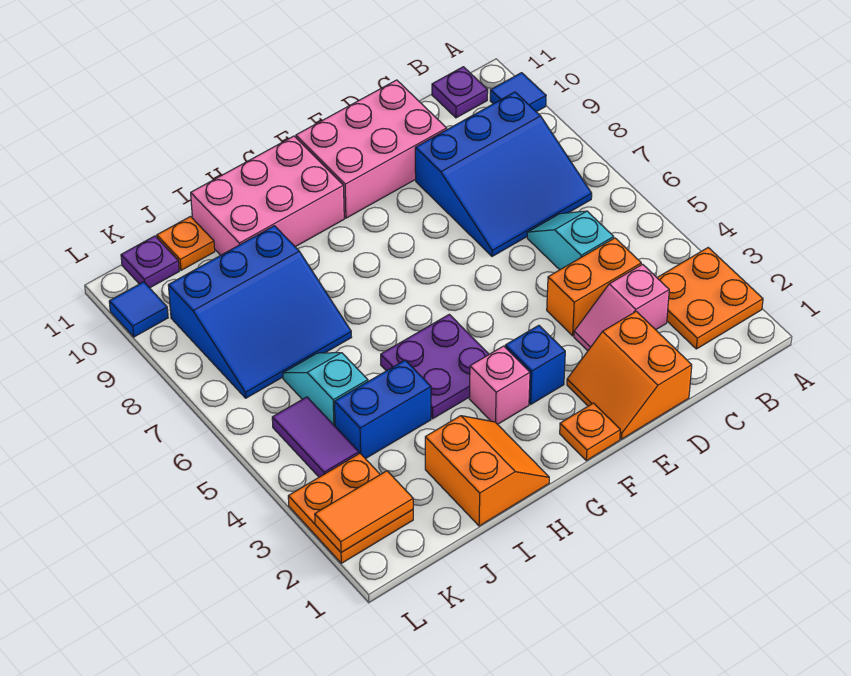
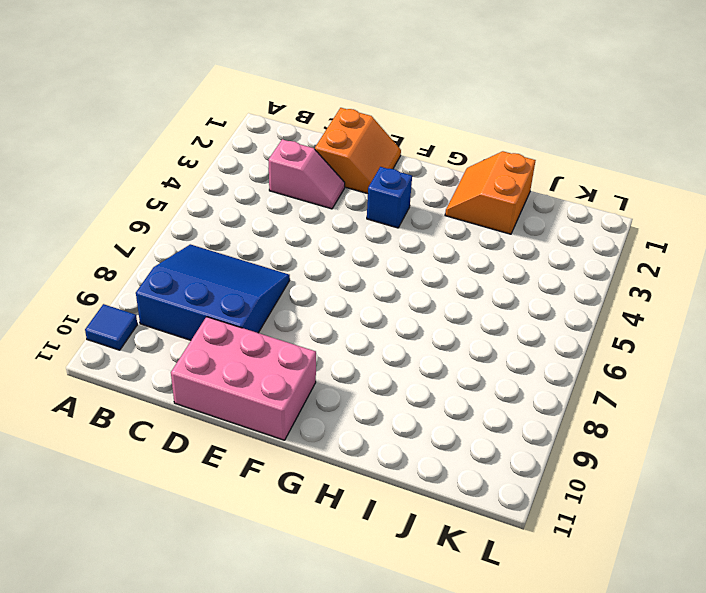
none -> orange plate A2:B3 level 1
none -> purple plate B11 level 1
none -> orange brick C4:D4 level 1

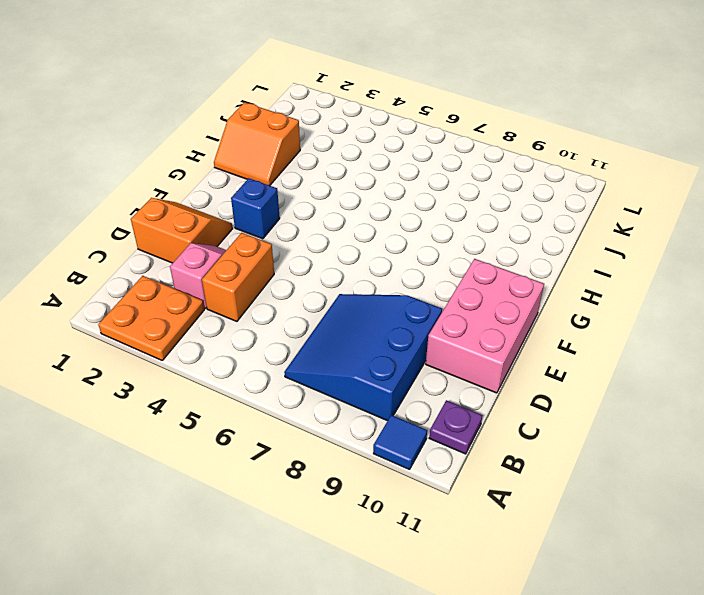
none -> cyan slope C5:C6 level 1 top 5
none -> orange plate F1 level 1
none -> pink brick G3 level 1

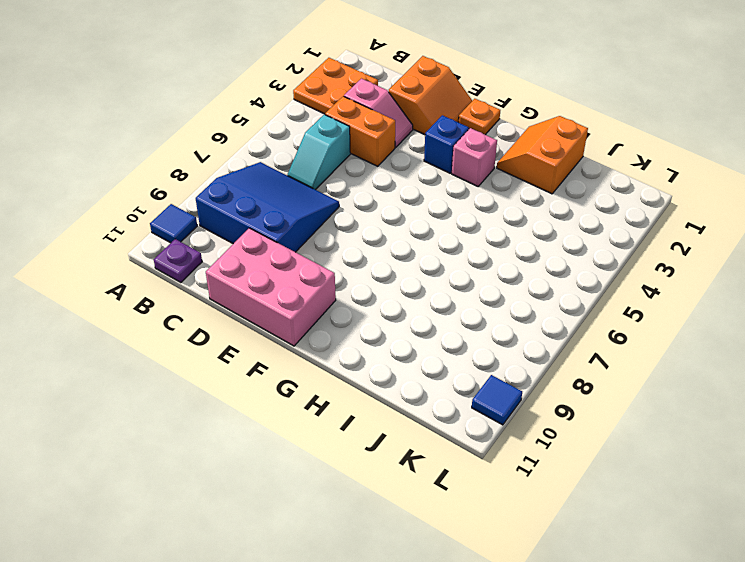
none -> purple plate G4:H5 level 1
none -> pink brick G10:I11 level 1
none -> blue brick I4:J4 level 1

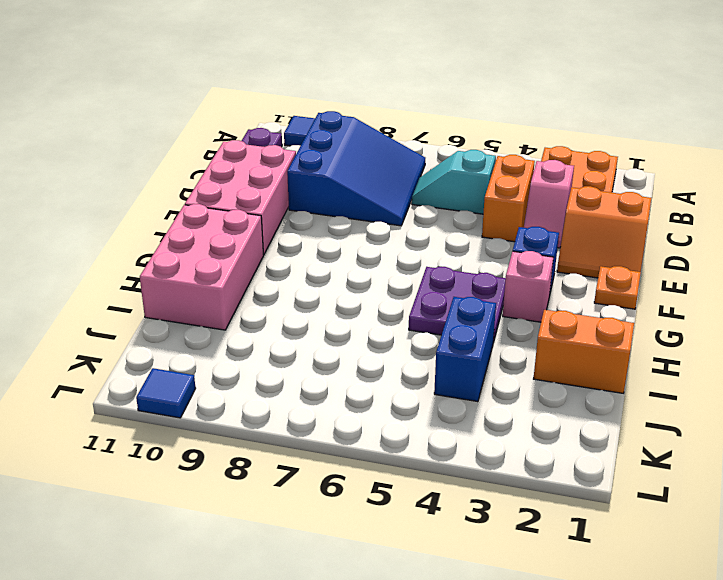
none -> blue slope I7:K9 level 1 top 9
none -> cyan slope J5:J6 level 1 top 5
none -> orange plate J11 level 1

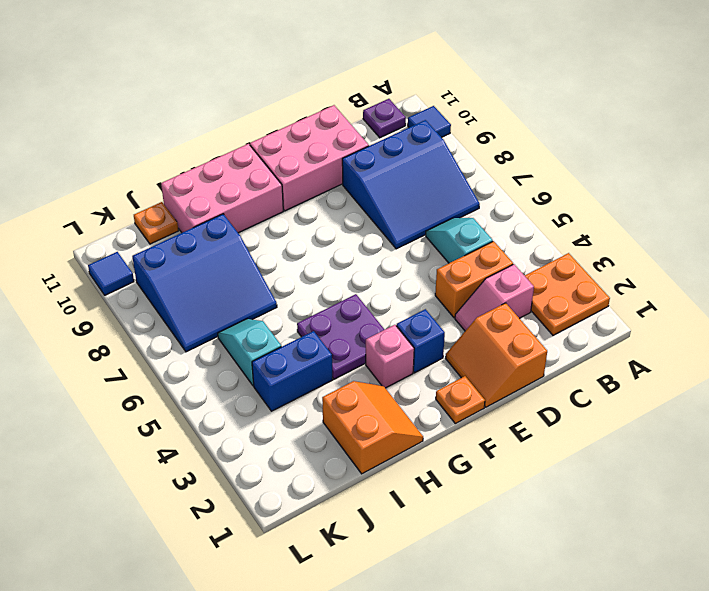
none -> orange plate K2:L3 level 1
none -> purple tile K4:K5 level 1
none -> purple plate K11 level 1

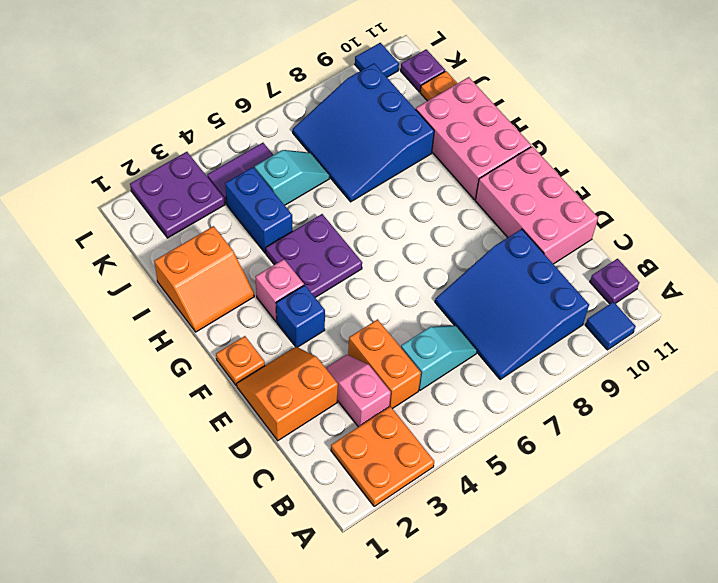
purple plate K2:L3 level 1 -> orange plate K2:L3 level 1
none -> orange tile K2:L2 level 2

